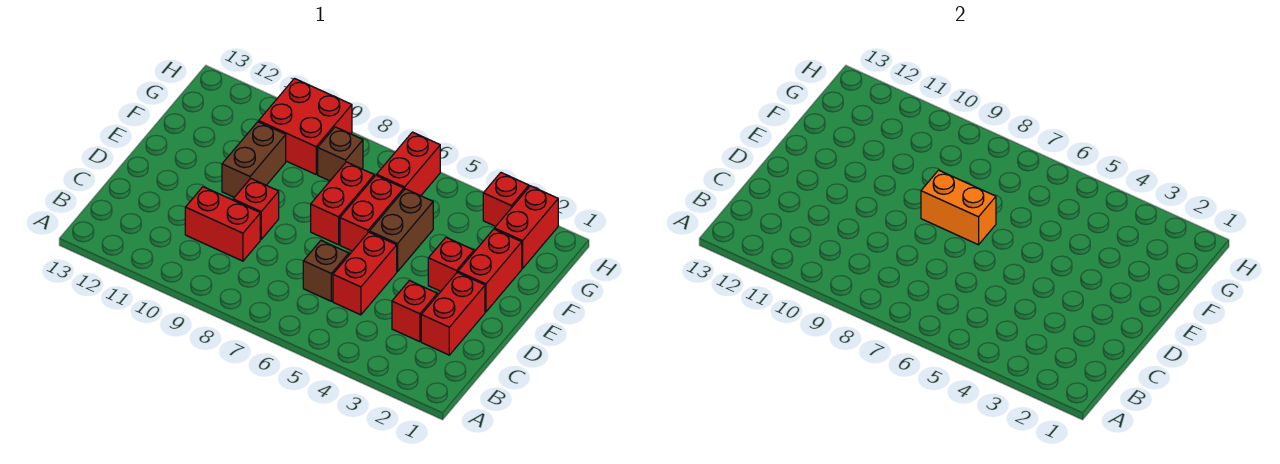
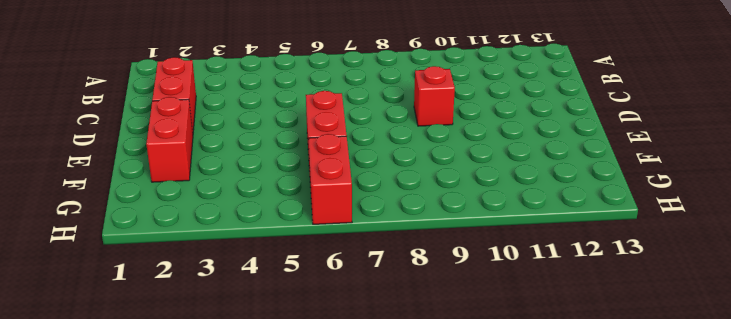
none -> red brick C3 level 1
none -> red brick C5:D5 level 1
none -> brown brick C6 level 1

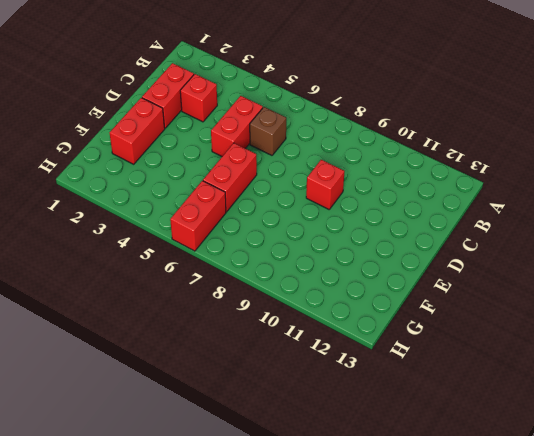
none -> red brick C9:C10 level 1
none -> red brick E3 level 1
none -> brown brick E5:F5 level 1

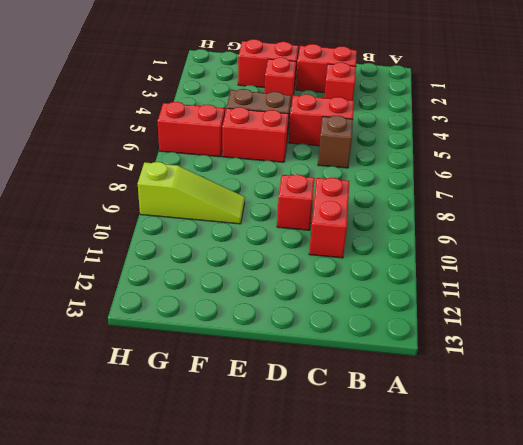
lime slope F9:H9 level 1 top H -> red brick G9:H10 level 1
none -> red brick E7:F7 level 1
none -> brown brick E10:F10 level 1
none -> red brick G2:H2 level 1

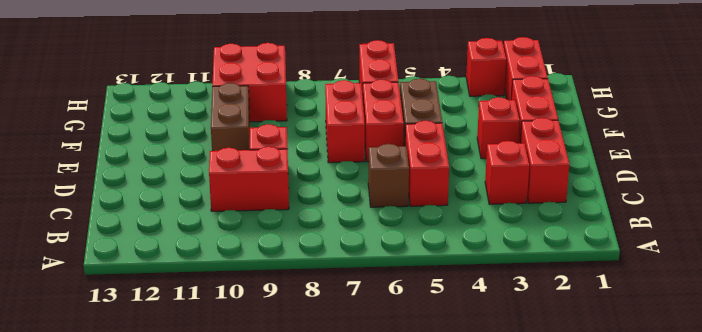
none -> brown brick G8 level 1
none -> orange brick E7:E8 level 2

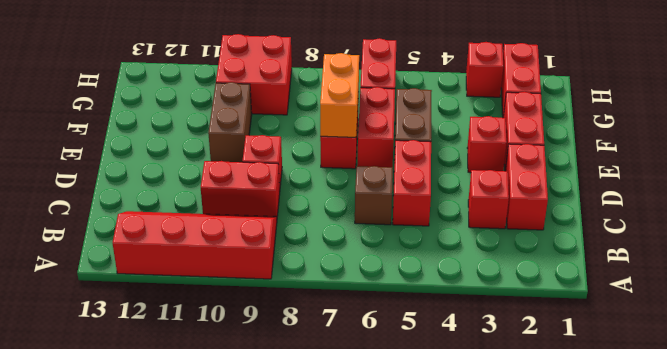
red slope A9:B12 level 1 top A -> none
orange brick E7:F7 level 2 -> orange brick E7:E8 level 2
none -> brown brick G8 level 1

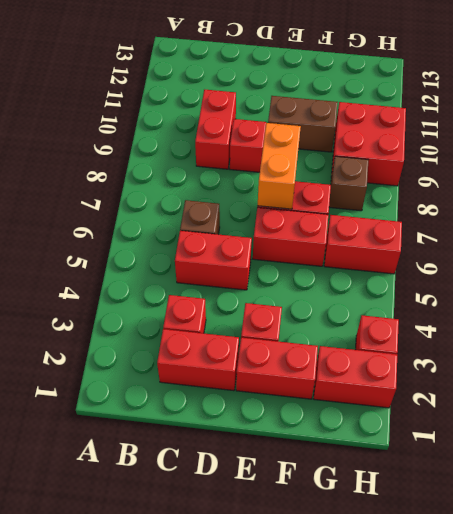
none -> brown brick E5:F5 level 1

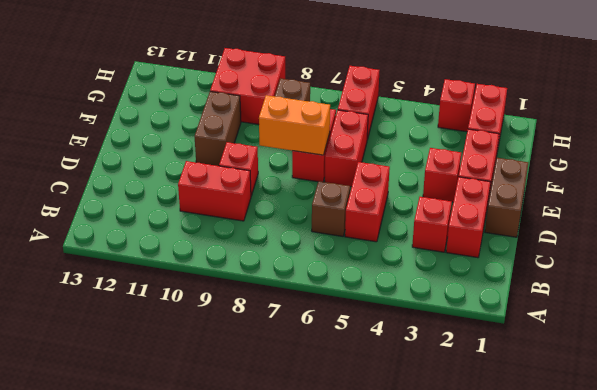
brown brick D1:E1 level 1 -> brown brick E5:F5 level 1

